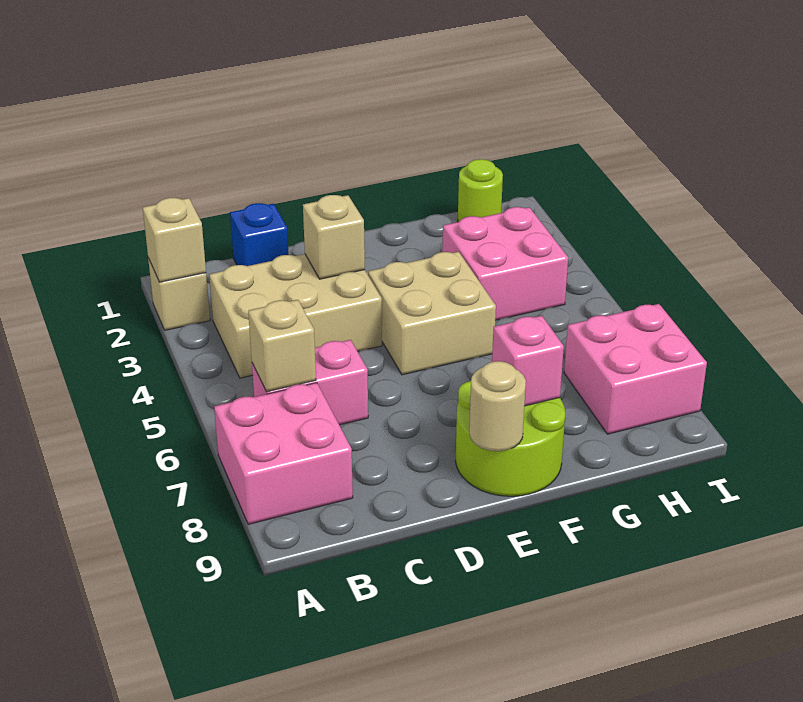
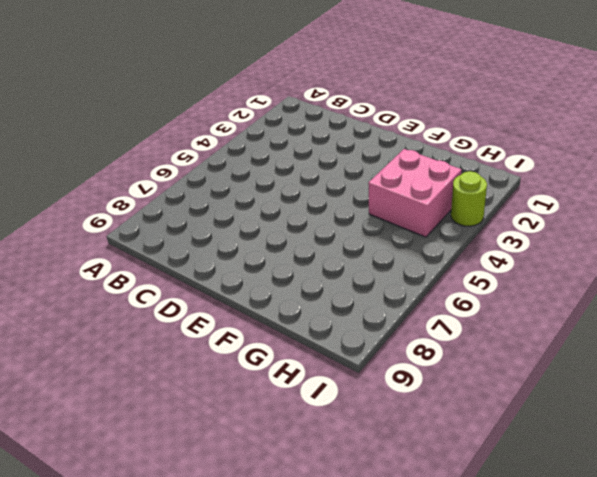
lime round brick I3 level 1 -> lime round brick H1 level 1
none -> tan brick A2 level 1
none -> pink brick A7:B8 level 1
none -> tan brick B3:D4 level 1

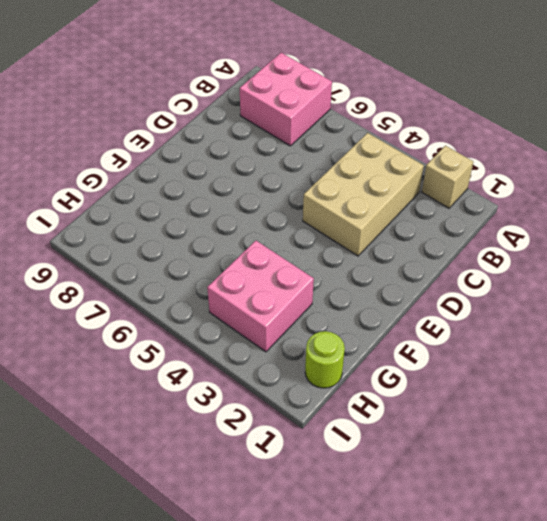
none -> pink brick B6:C6 level 1
none -> blue brick C1 level 1
none -> tan brick E4:F5 level 1

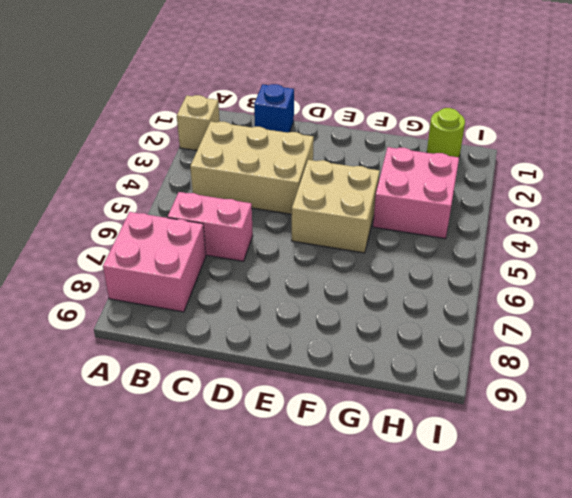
none -> lime round brick E8:F9 level 1
none -> pink brick H7:I8 level 1
none -> tan brick A2 level 2

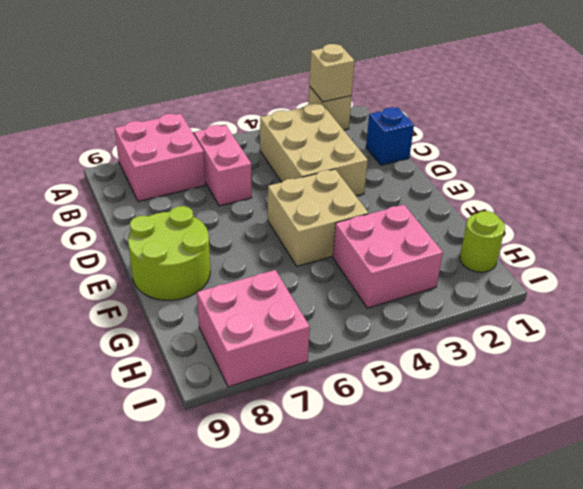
none -> tan brick B6 level 2
none -> tan brick D3 level 2
none -> tan round brick E9 level 2

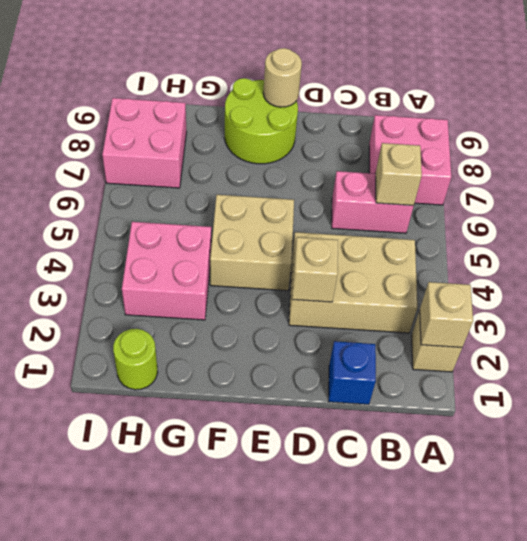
none -> pink brick F8 level 2

